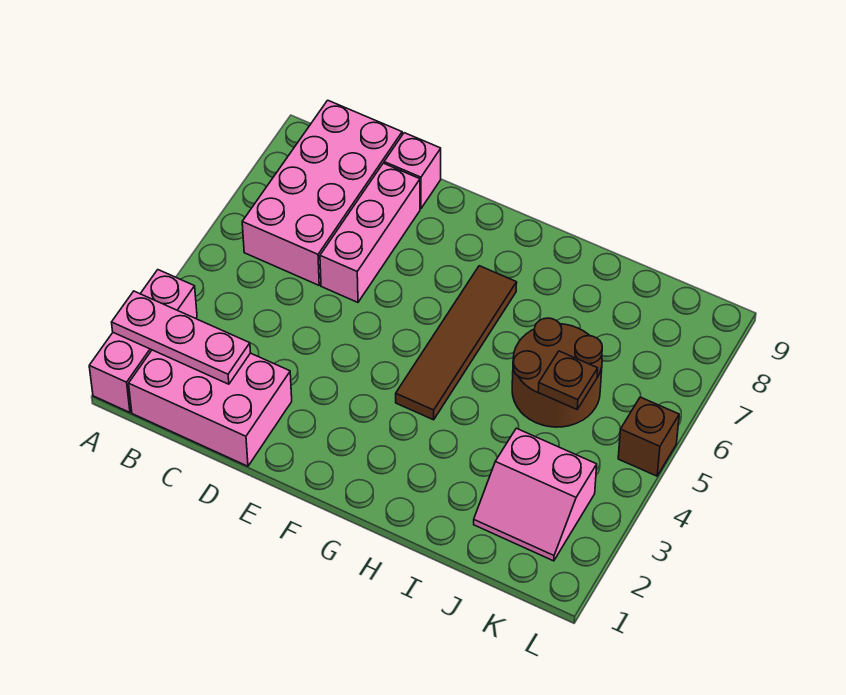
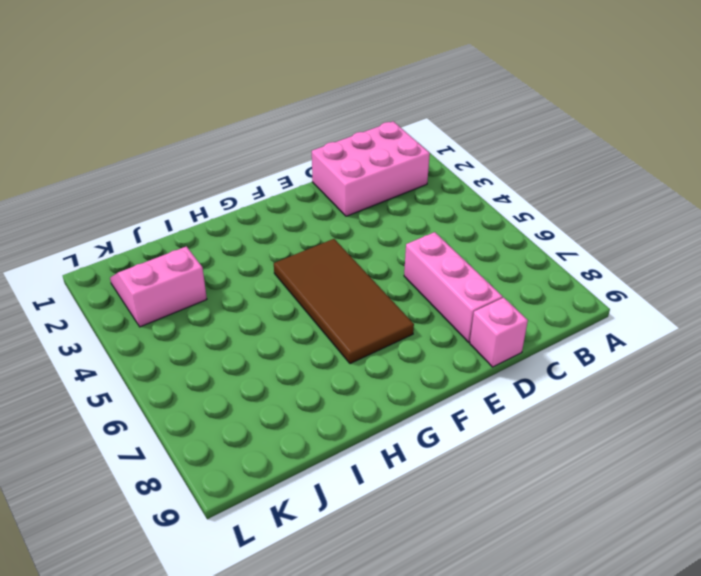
brown tile F4:G7 level 1 -> brown tile G4:G7 level 1
none -> pink brick A1:A3 level 1
none -> pink brick B6:C9 level 1

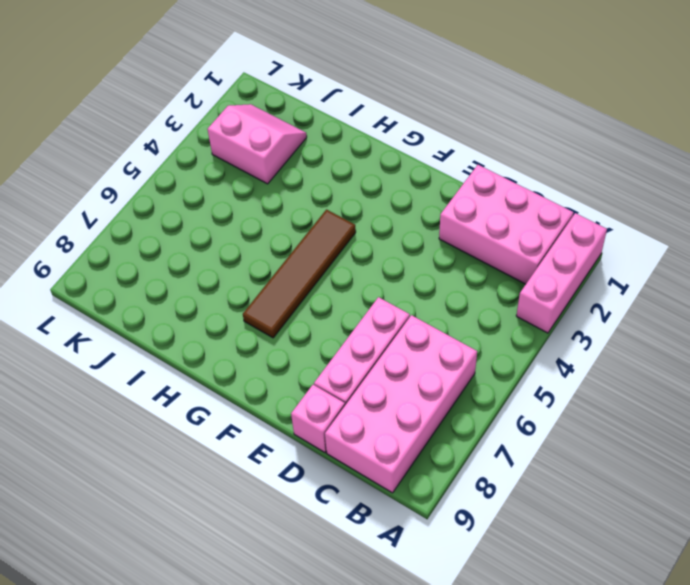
none -> brown round brick I5:J6 level 1
none -> brown brick L5 level 1

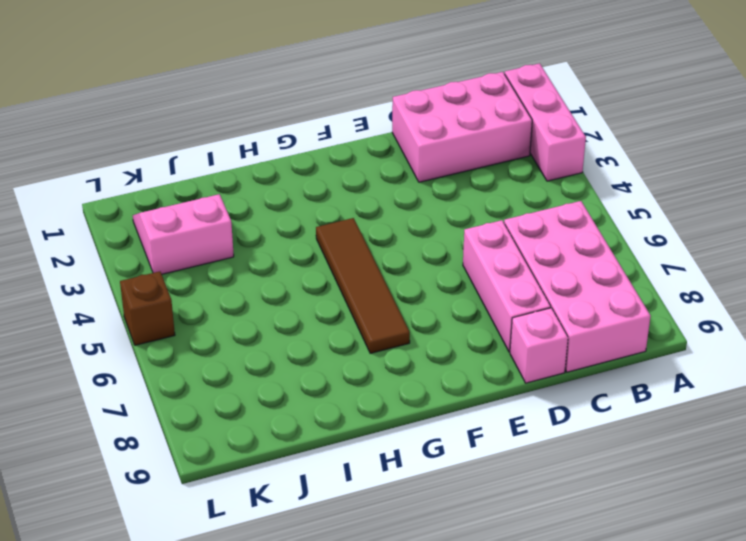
none -> brown round brick I5:J6 level 1
none -> pink plate A2:C2 level 2

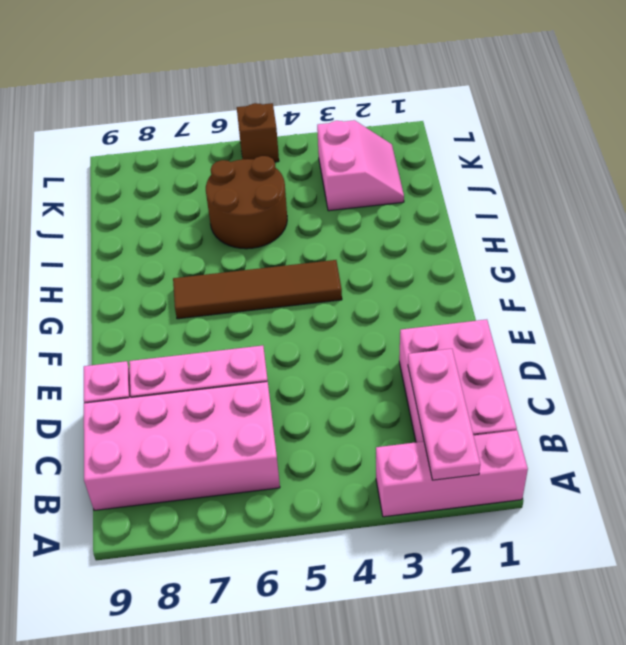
none -> brown plate J5 level 2

